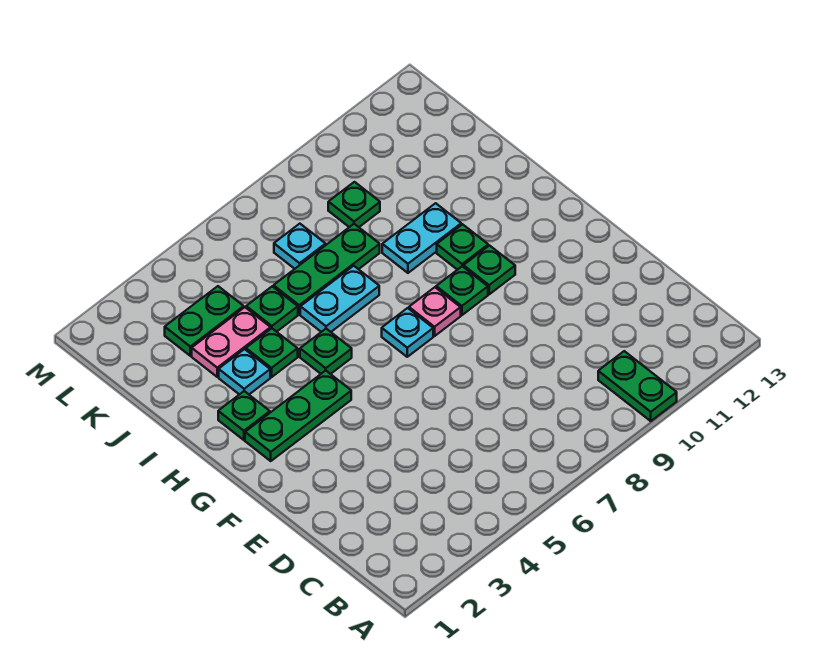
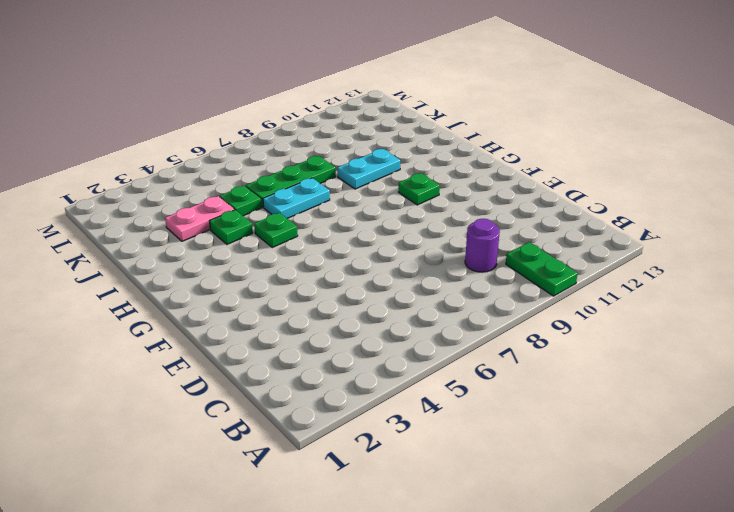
purple round brick C9 level 1 -> none
none -> green plate G2:G4 level 1
none -> cyan plate G7 level 1
none -> pink plate G8 level 1

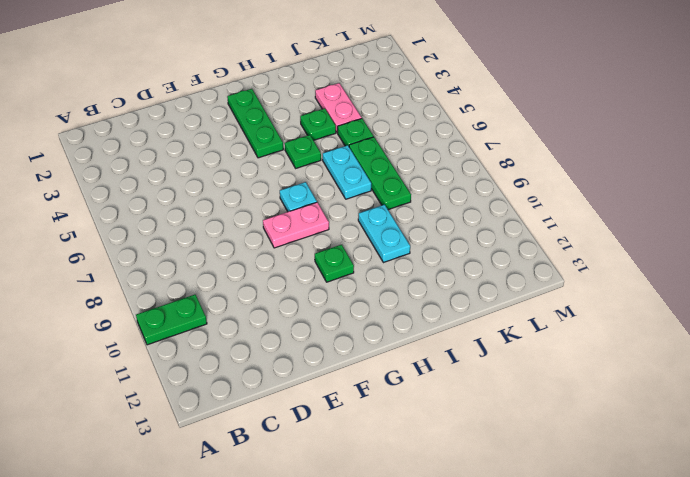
pink plate F8:G8 level 1 -> pink plate G8 level 1
none -> green plate G9 level 1
none -> green plate H2 level 1
none -> green plate H10 level 1

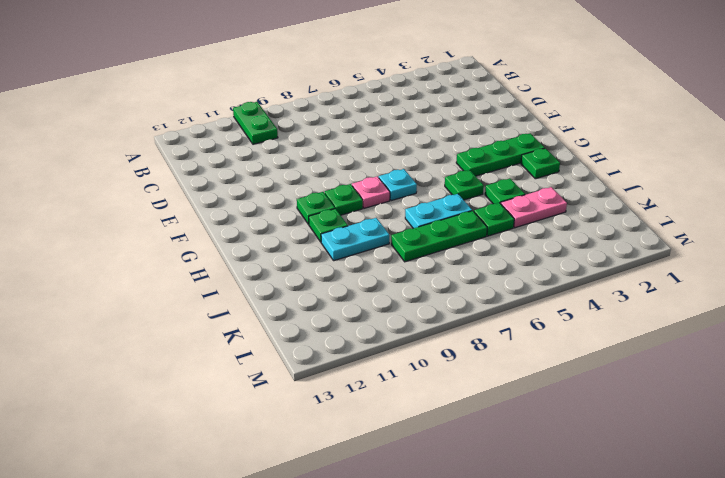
none -> cyan plate I3 level 1
none -> green plate K3:K4 level 1
none -> cyan plate K7 level 1

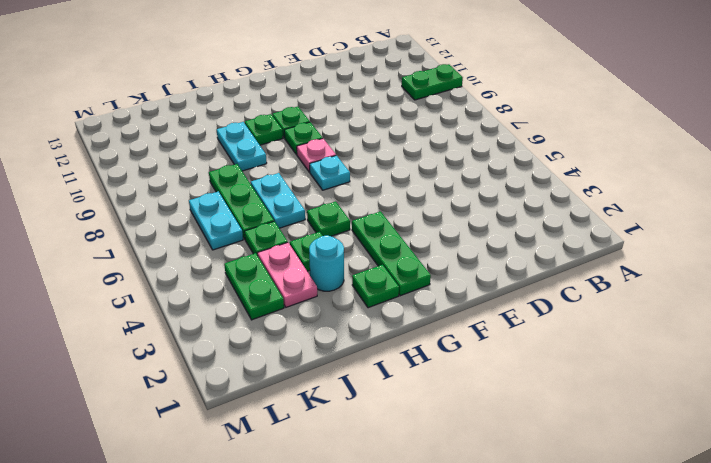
cyan round brick I3 level 1 -> cyan plate I3 level 1
cyan plate K6:K7 level 1 -> cyan plate K7 level 1
none -> green plate K9 level 1

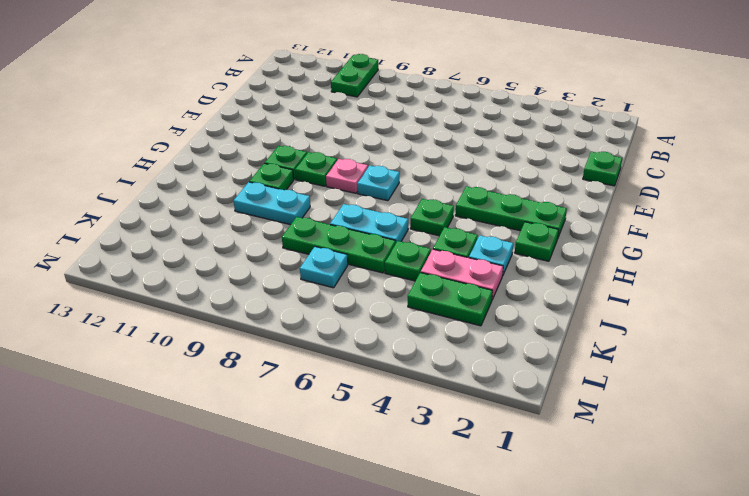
green plate D1 level 1 -> green plate K9 level 1

